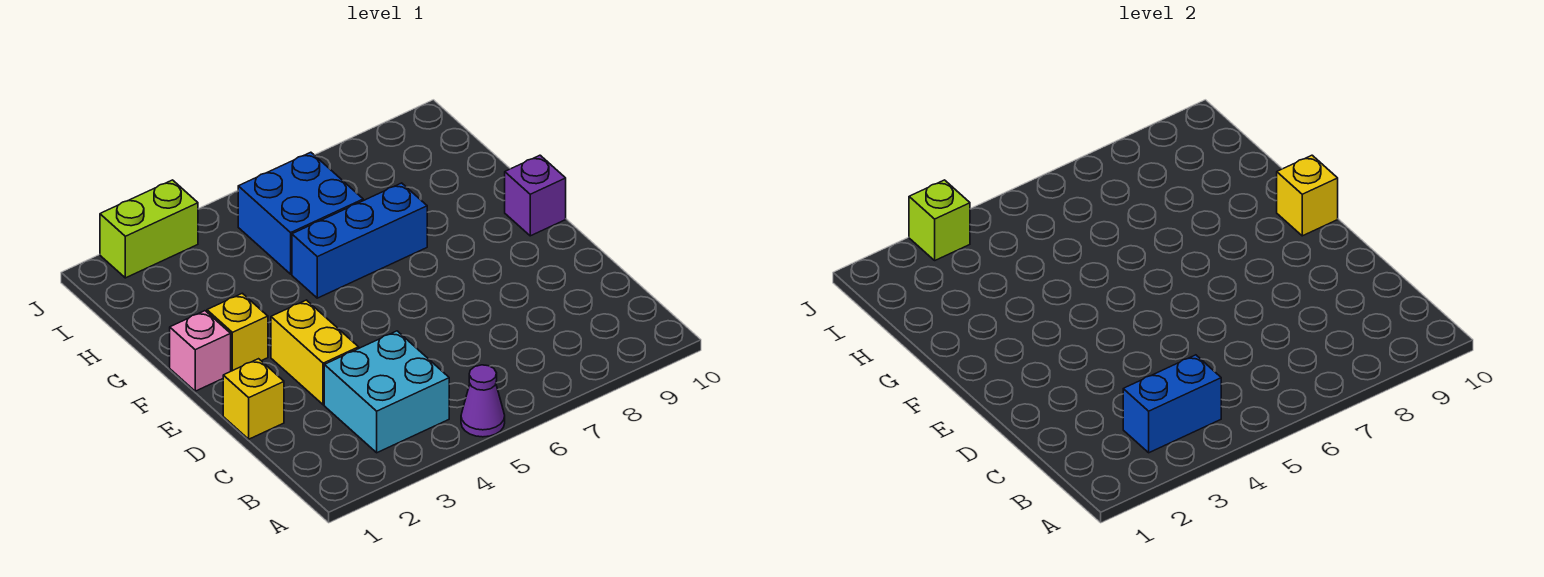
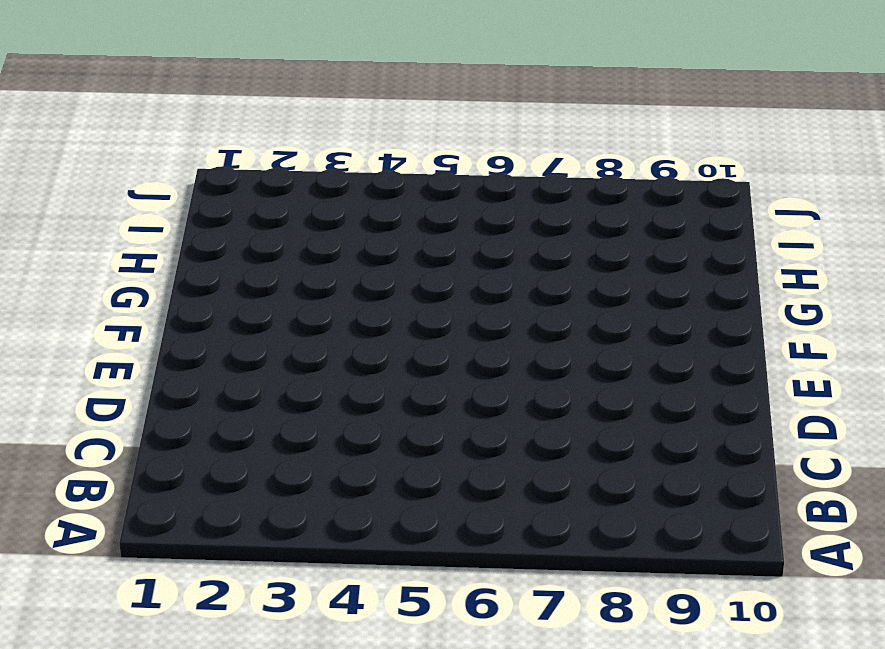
none -> purple cone A5 level 1
none -> cyan brick B3:C4 level 1
none -> yellow brick D1 level 1

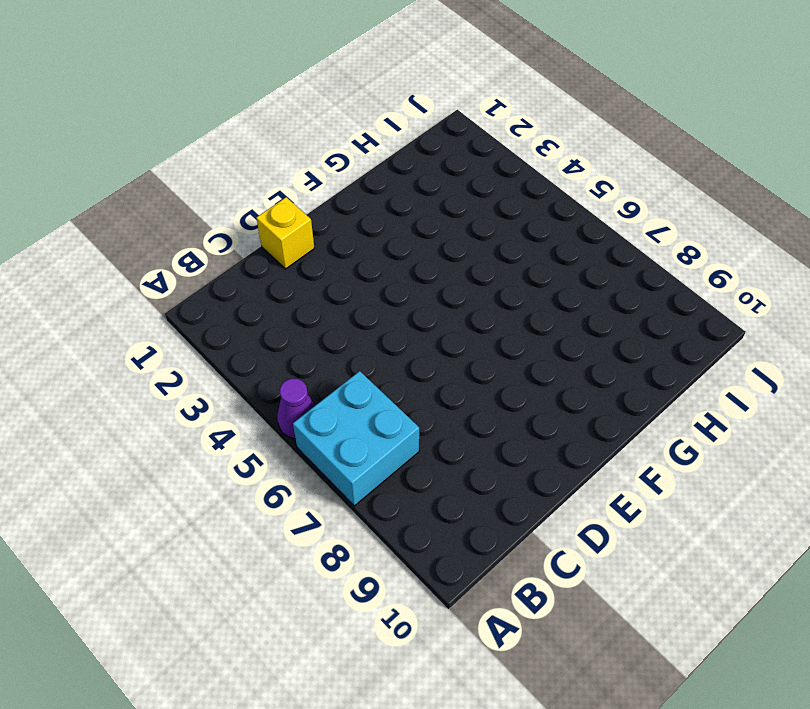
cyan brick A6:B7 level 1 -> cyan brick B3:C4 level 1
none -> yellow brick D3:E3 level 1
none -> pink brick F1 level 1
none -> yellow brick F2 level 1

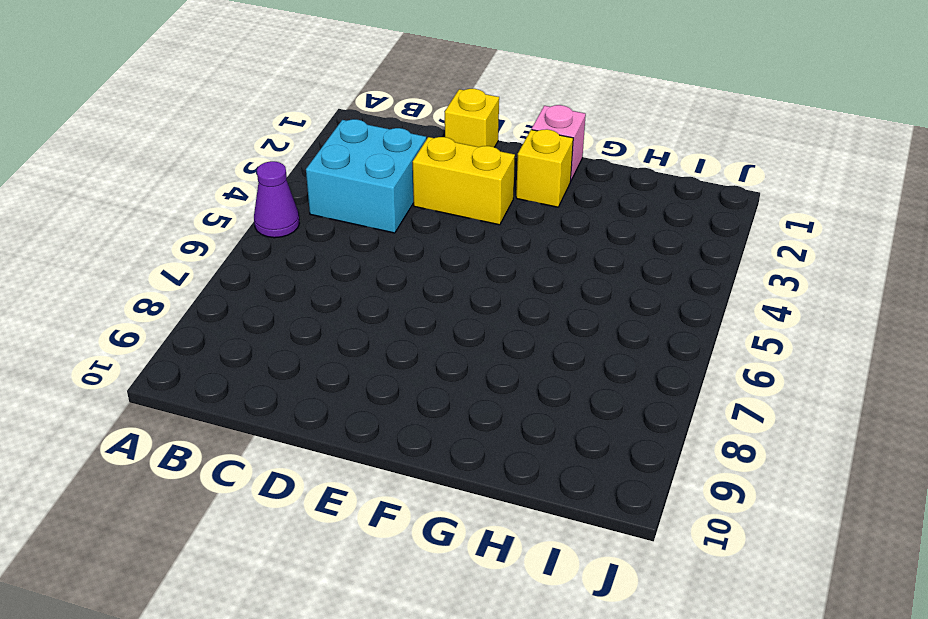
none -> purple brick F10 level 1
none -> blue brick G5:G7 level 1
none -> blue brick H5:I6 level 1

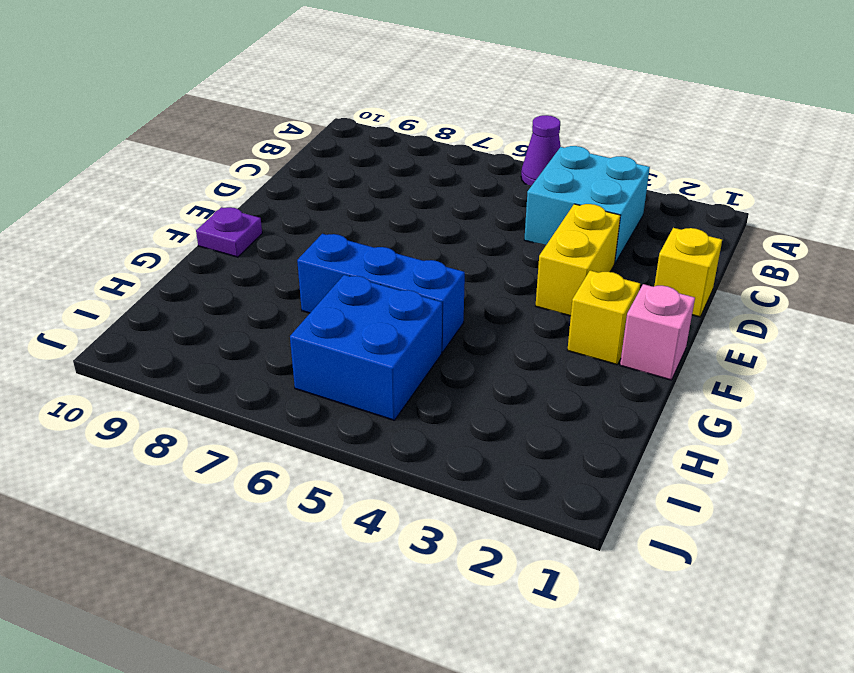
purple plate F10 level 1 -> purple brick F10 level 1
none -> lime brick J2:J3 level 1
none -> blue brick B3:B4 level 2
none -> yellow brick F10 level 2

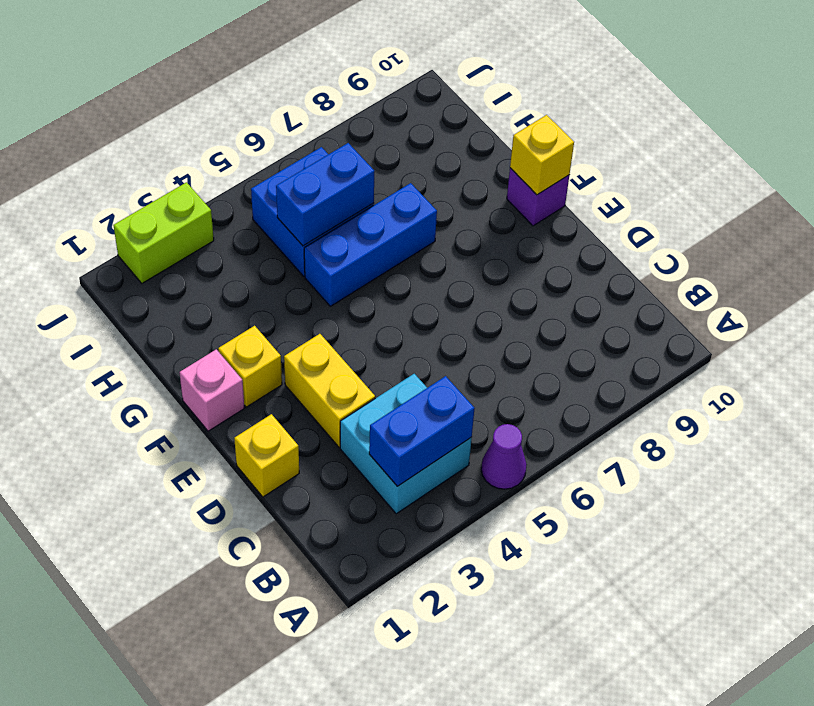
blue brick H5:H6 level 2 -> none
none -> lime brick J3 level 2

